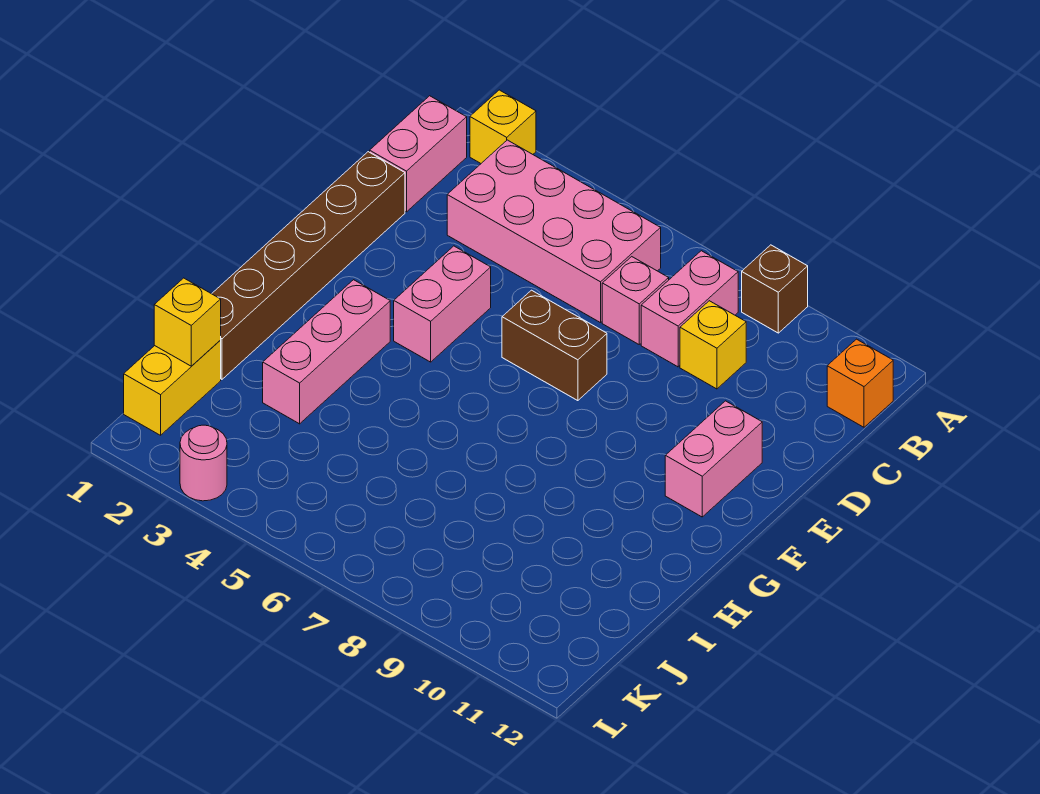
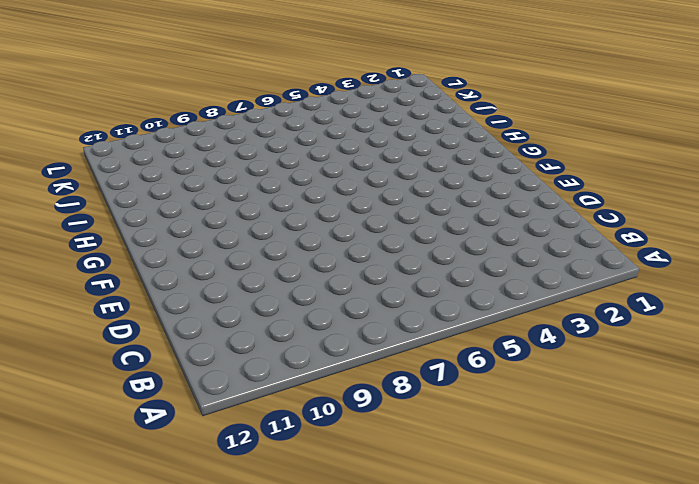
none -> yellow brick A2 level 1
none -> brown brick A9 level 1
none -> pink brick B1:C1 level 1

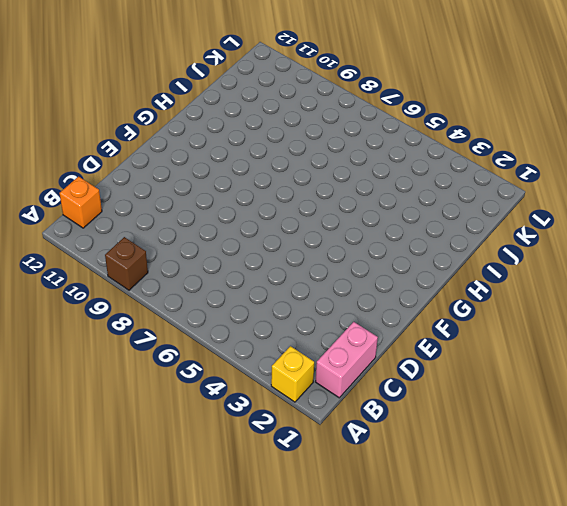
none -> pink brick B3:C6 level 1
none -> pink brick B8:C8 level 1
none -> pink brick C7 level 1

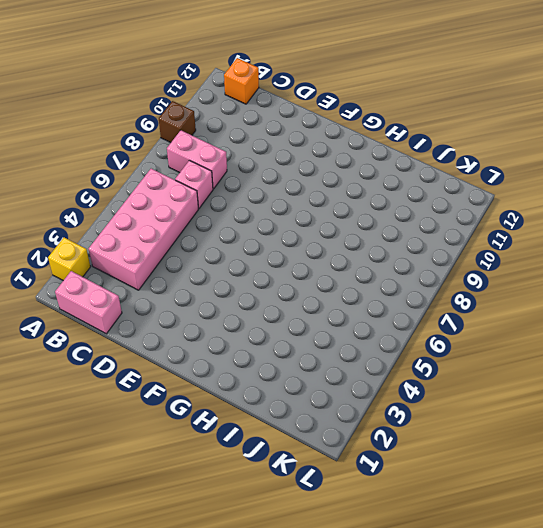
none -> yellow brick C9 level 1
none -> brown brick D1:I1 level 1
none -> pink brick E4:F4 level 1

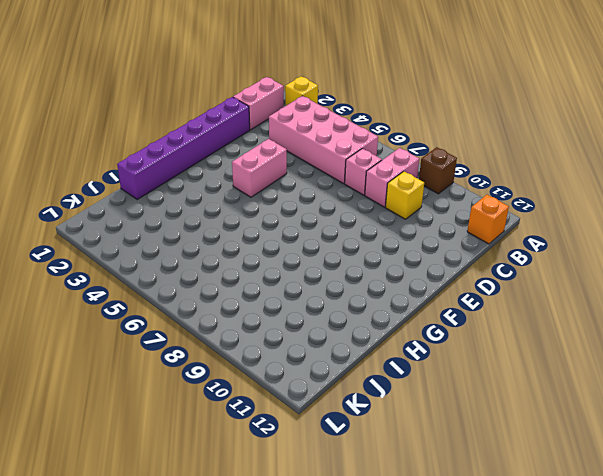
purple brick D1:I1 level 1 -> brown brick D1:I1 level 1
none -> brown brick E6:E7 level 1
none -> pink brick E11:F11 level 1
none -> pink brick G3:I3 level 1

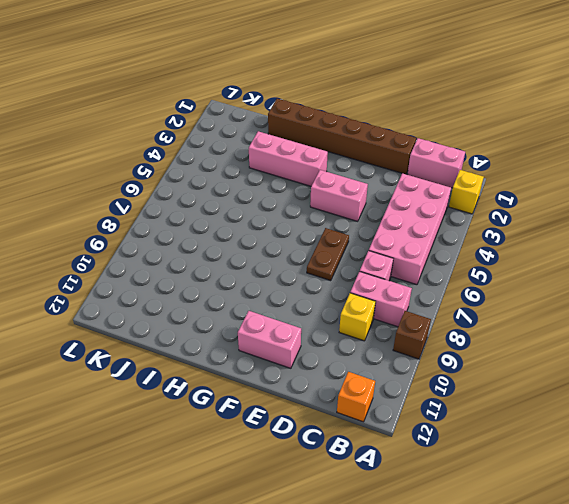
brown plate E6:E7 level 1 -> brown brick E6:E7 level 1
none -> yellow brick J1:K1 level 1
none -> pink round brick L3 level 1
none -> yellow brick J1 level 2

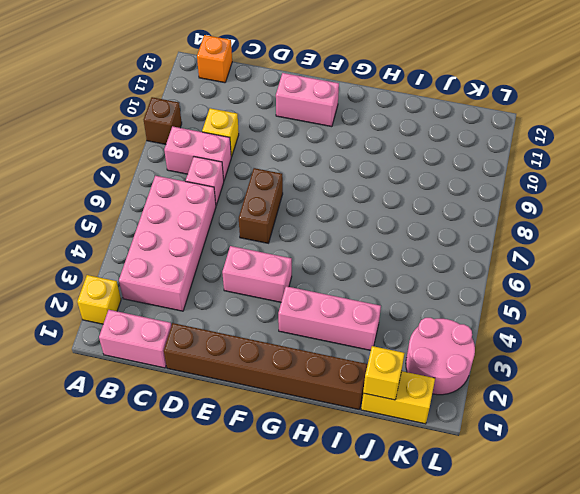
pink round brick K2:L3 level 1 -> pink round brick L3 level 1

